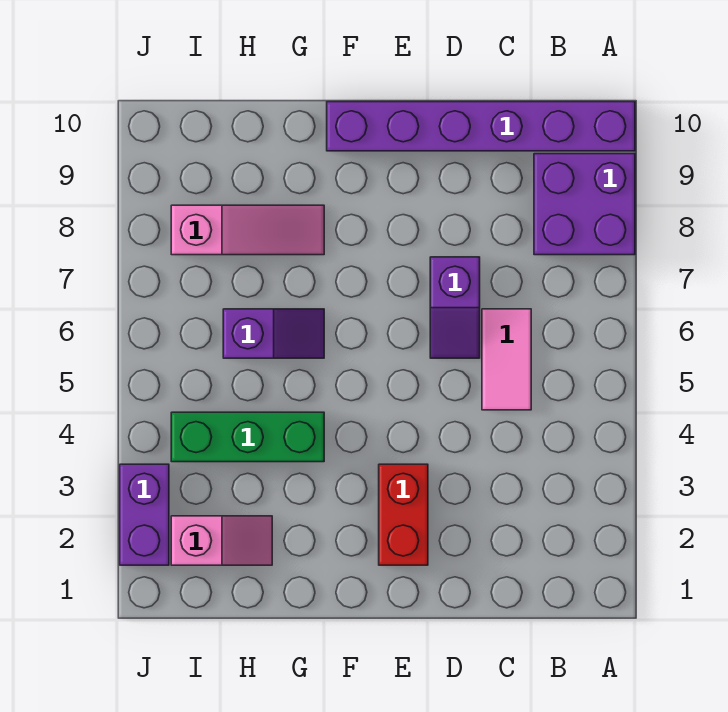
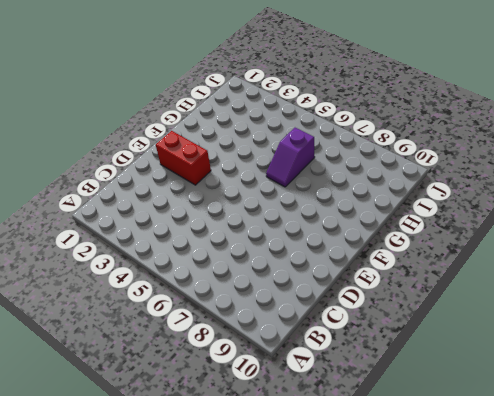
none -> purple brick A8:B9 level 1
none -> purple brick A10:F10 level 1

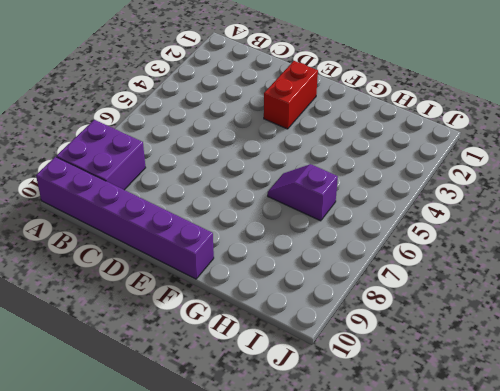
none -> pink tile C5:C6 level 1
none -> purple slope D6:D7 level 1 top 7

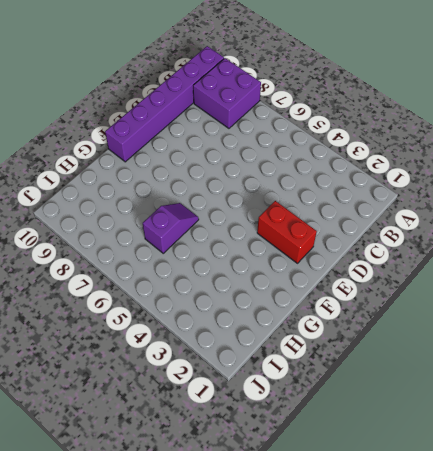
none -> pink tile C5:C6 level 1
none -> purple slope D6:D7 level 1 top 7

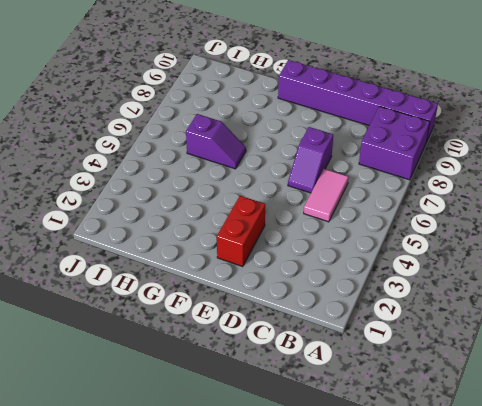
none -> green brick G4:I4 level 1
none -> pink slope G8:I8 level 1 top I

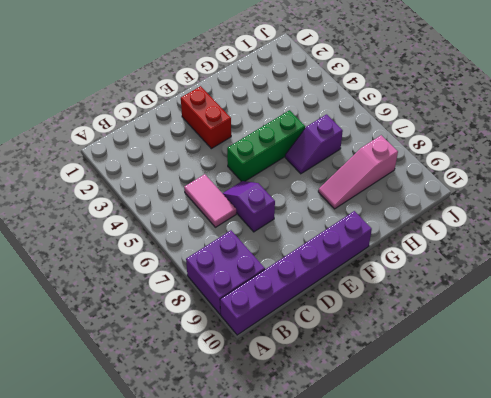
green brick E5:G5 level 1 -> green brick G4:I4 level 1
none -> pink slope H2:I2 level 1 top I
none -> purple brick J2:J3 level 1

